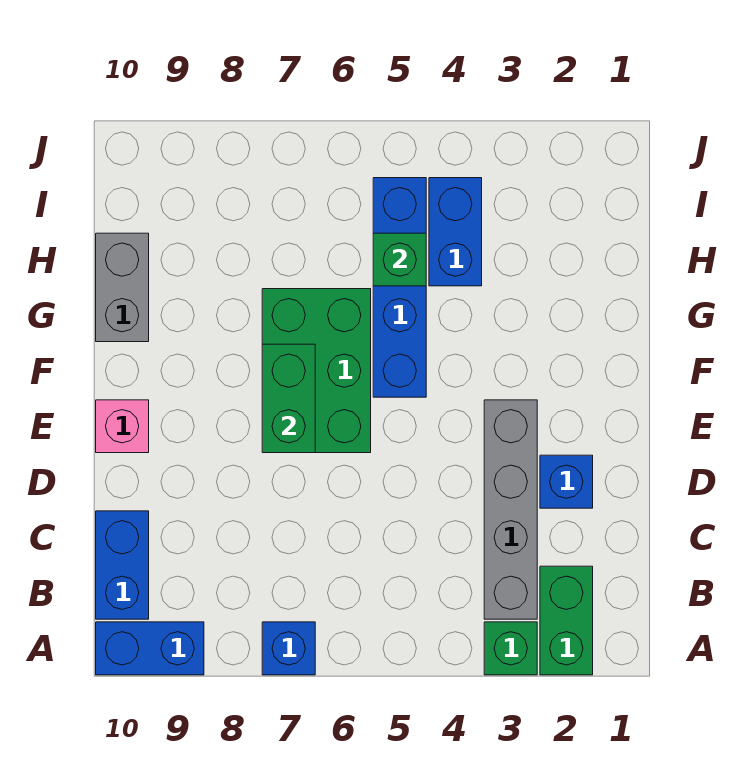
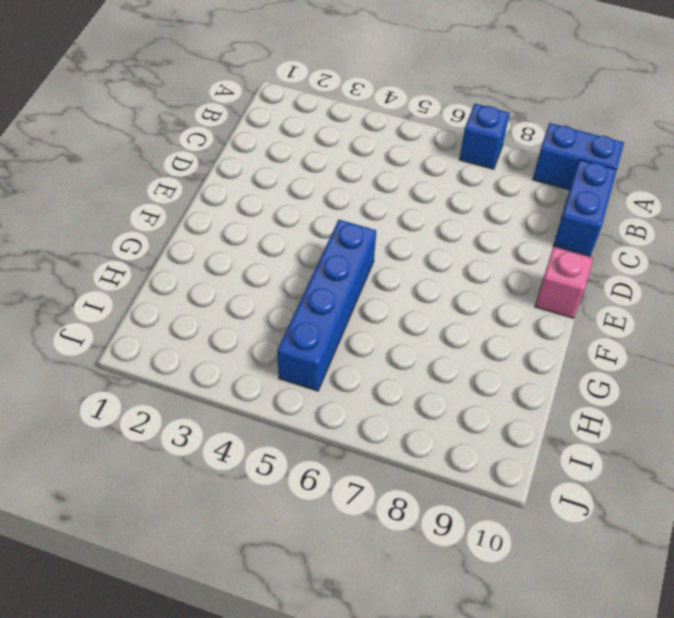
none -> green brick A2:B2 level 1
none -> green brick A3 level 1
none -> grey brick B3:E3 level 1

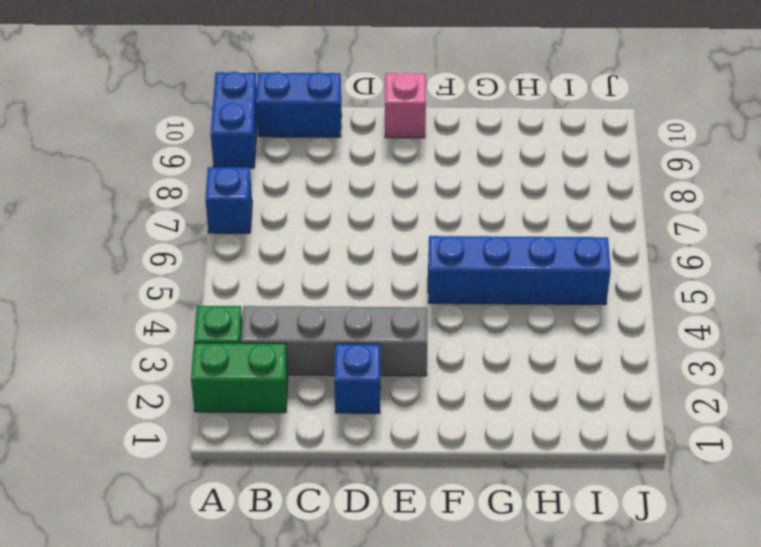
none -> green brick E6:G7 level 1
none -> grey brick G10:H10 level 1
none -> blue brick H4:I4 level 1

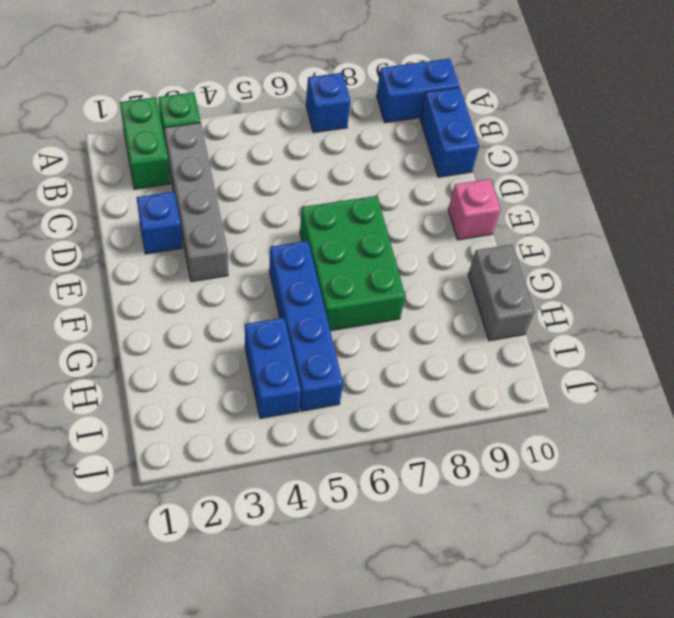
none -> green brick E7:F7 level 2
none -> green brick H5 level 2

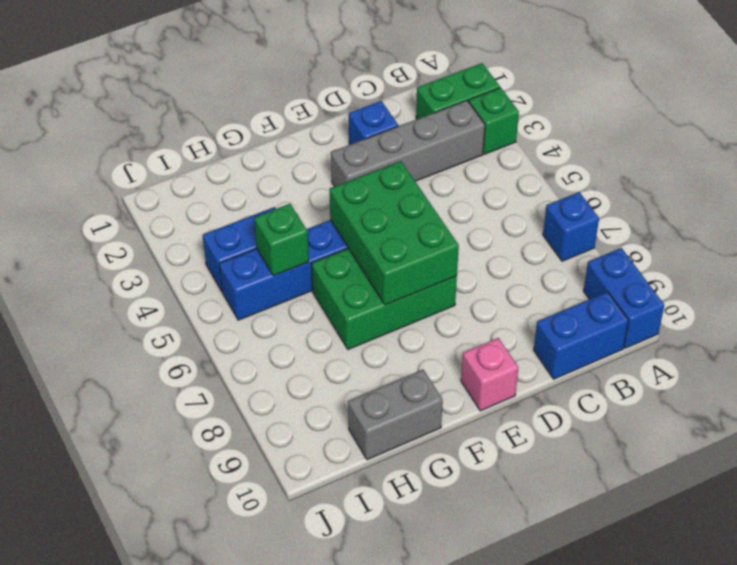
green brick E5:F7 level 2 -> green brick E7:F7 level 2

